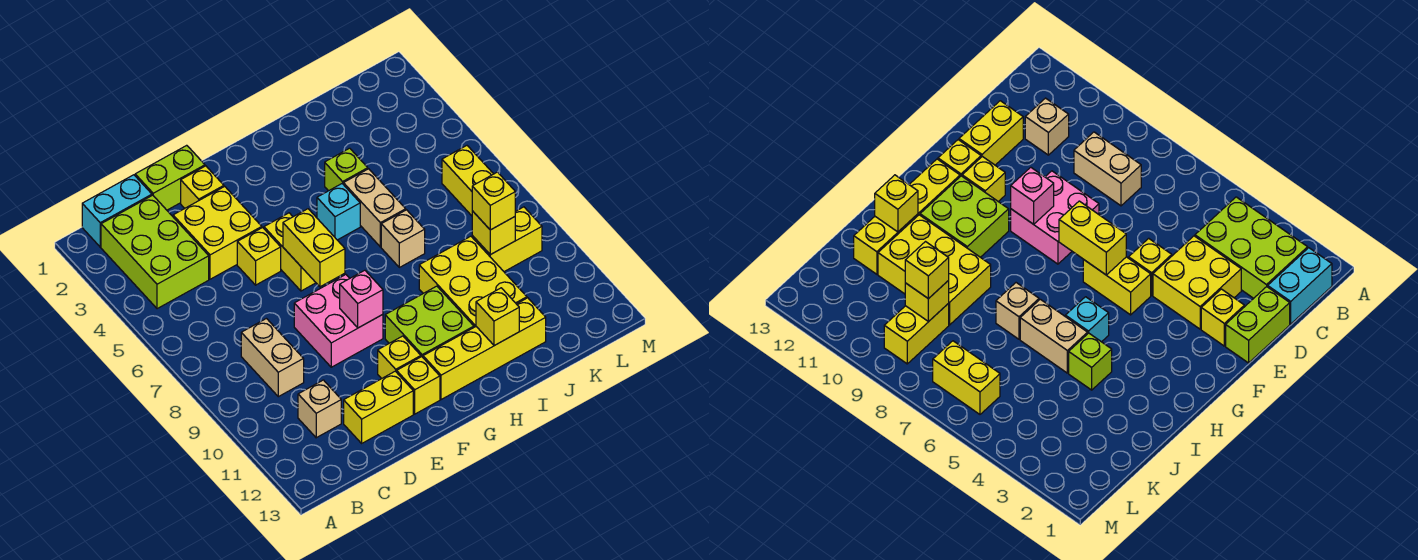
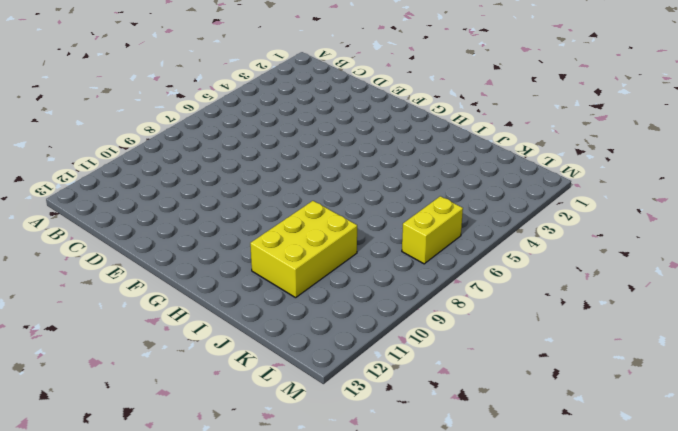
none -> cyan brick B1:C1 level 1
none -> lime brick B2:C4 level 1
none -> tan brick C8:C9 level 1

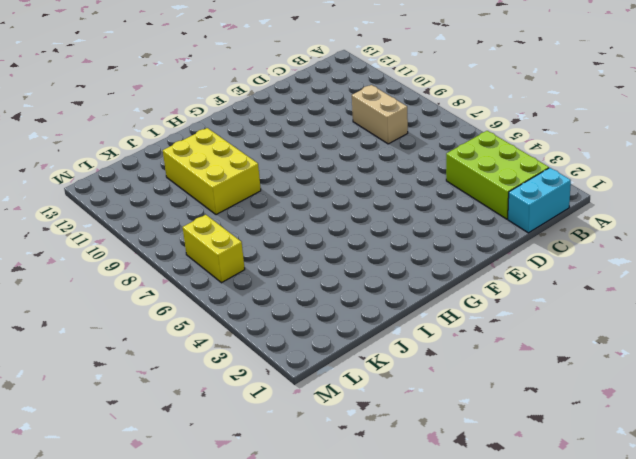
none -> tan brick C11 level 1
none -> lime brick D1:E1 level 1
none -> yellow brick D3:E4 level 1

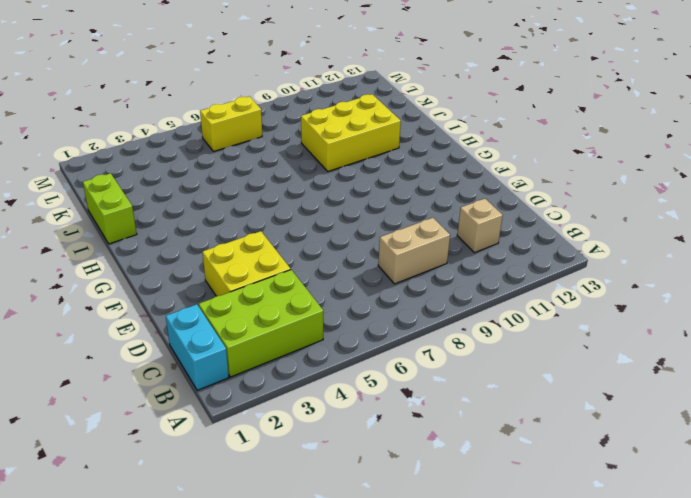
lime brick I1:J1 level 1 -> lime brick D1:E1 level 1
none -> yellow brick D12:E12 level 1
none -> yellow brick E2 level 1
none -> yellow brick E5 level 1

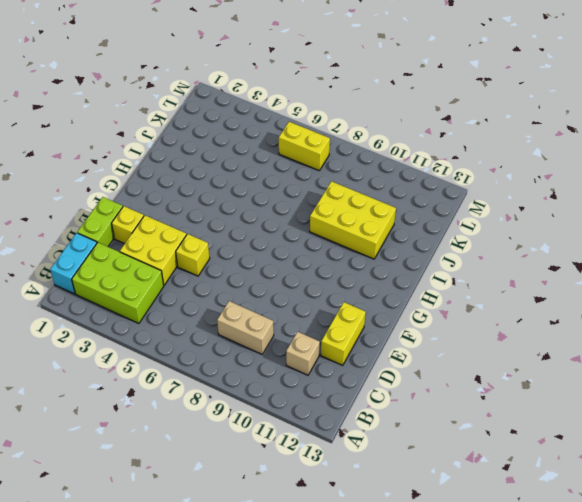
none -> pink brick E8:F9 level 1
none -> yellow brick F5:F6 level 1
none -> yellow brick F11 level 1

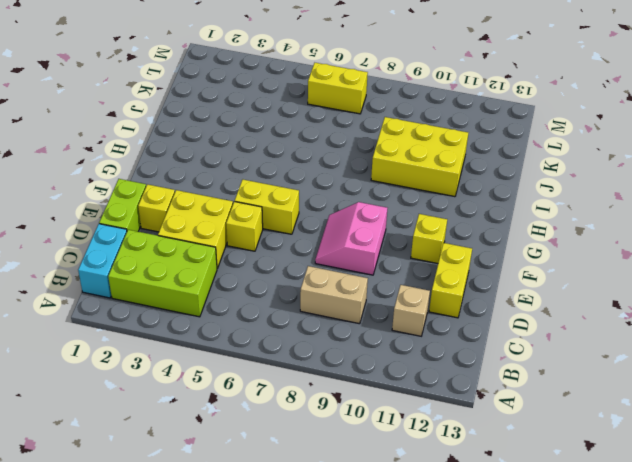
pink slope E8:F9 level 1 top 9 -> pink brick E8:F9 level 1
none -> yellow brick F12 level 1
none -> lime brick G10:H11 level 1
none -> yellow brick G12:J12 level 1

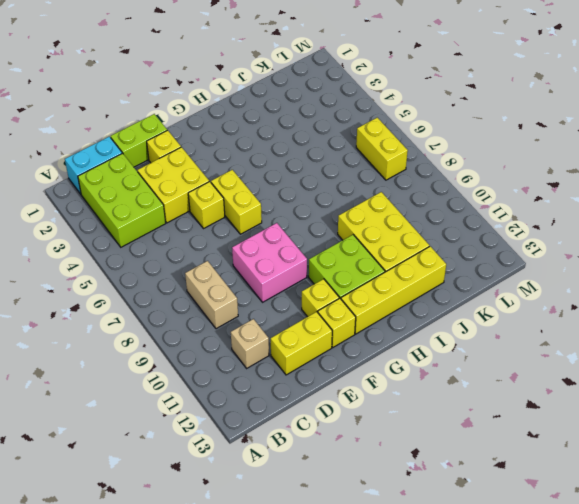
none -> cyan brick H5 level 1
none -> lime brick I4 level 1
none -> tan brick I5:I6 level 1

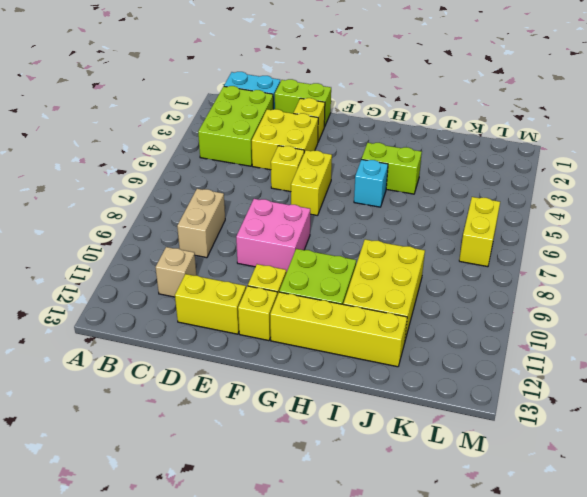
lime brick H4:I4 level 1 -> lime brick I4 level 1
none -> tan brick I5:I6 level 1
none -> tan brick I7 level 1
none -> yellow brick K9:L9 level 1

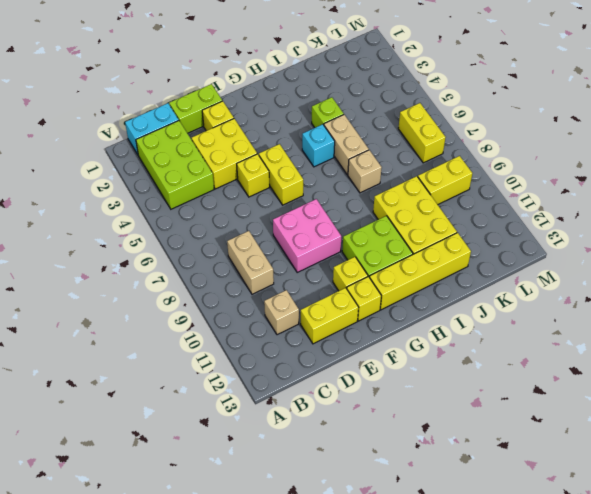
none -> yellow brick F6:F7 level 2
none -> pink brick F9 level 2
none -> yellow brick I12 level 2

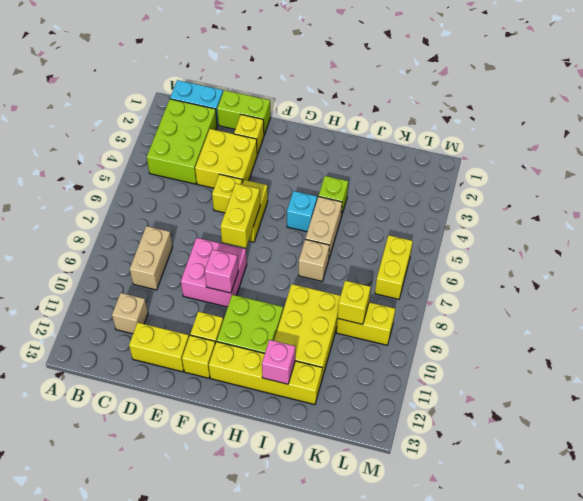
pink brick I12 level 2 -> yellow brick I12 level 2
none -> yellow brick K9 level 3

